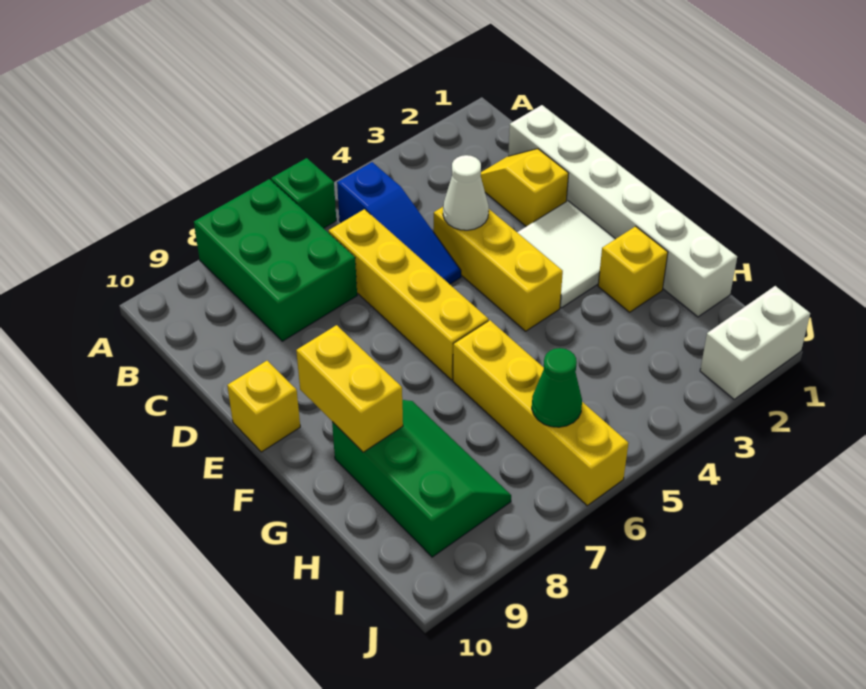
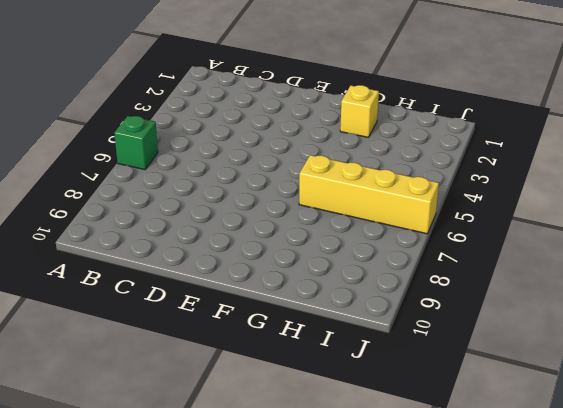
none -> green brick A7:C8 level 1
none -> blue slope B5:D5 level 1 top B
none -> white brick C1:H1 level 1

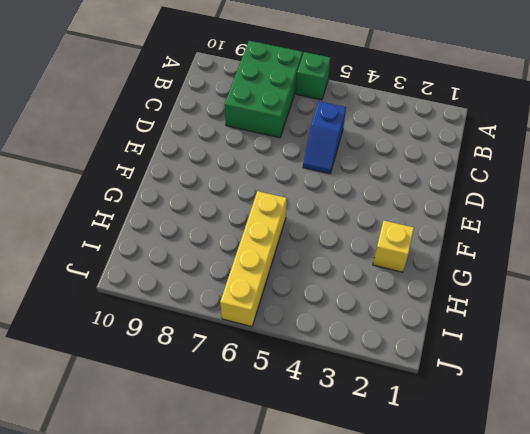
blue slope C5:D5 level 1 top C -> blue slope B5:D5 level 1 top B
none -> white brick C1:H1 level 1
none -> yellow slope C2:D2 level 1 top D
none -> yellow brick C6:F6 level 1

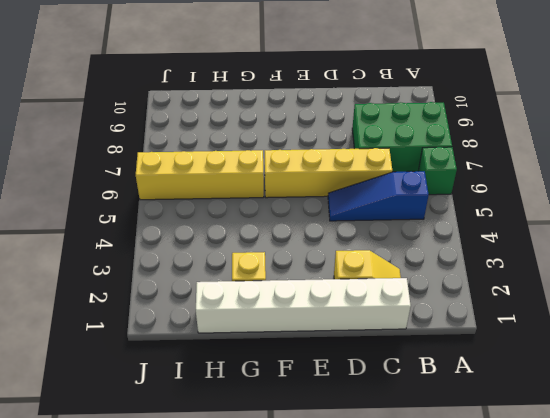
none -> yellow brick D4:F4 level 1
none -> white tile E2:F3 level 1
none -> yellow brick E10 level 1

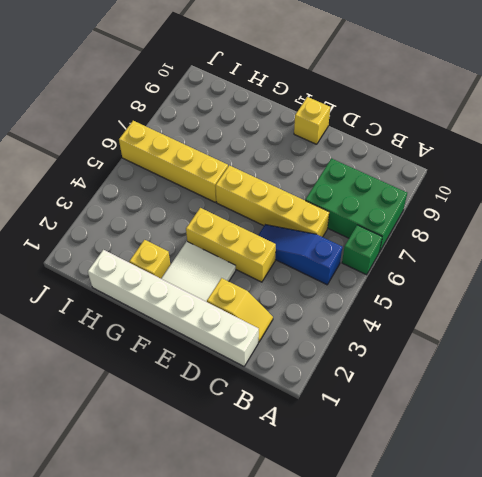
none -> green slope G8:I9 level 1 top 9
none -> white brick J1:J2 level 1
none -> white cone D4 level 2

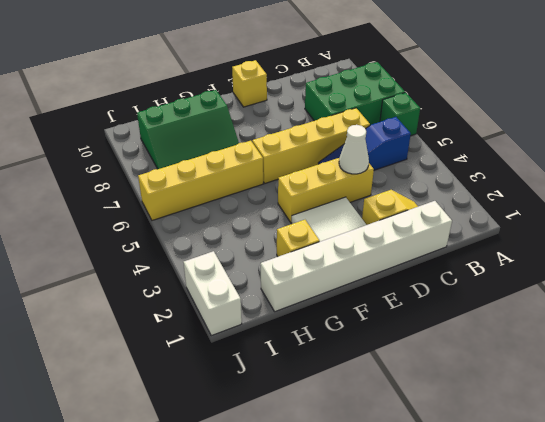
none -> yellow brick F9:G9 level 2
none -> green cone I6 level 2

